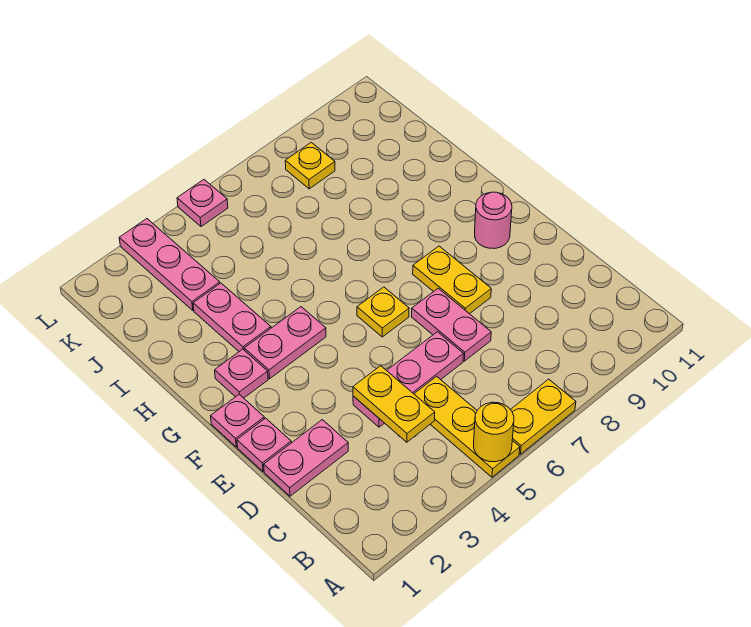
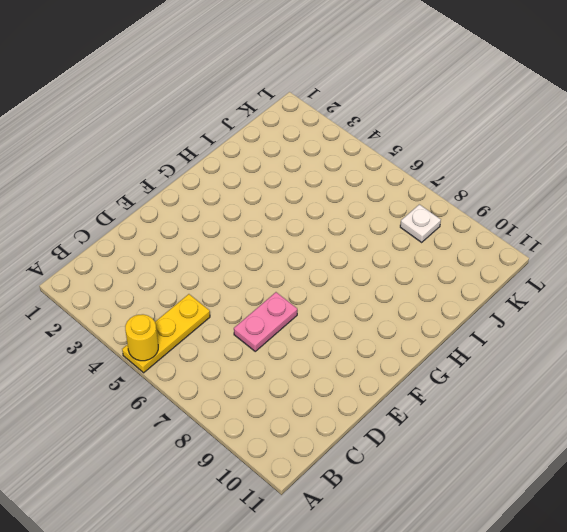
white plate K8 level 1 -> yellow plate K8 level 1
none -> yellow plate A6:A7 level 1
none -> pink plate D1:D2 level 1
none -> pink plate D4:D6 level 1

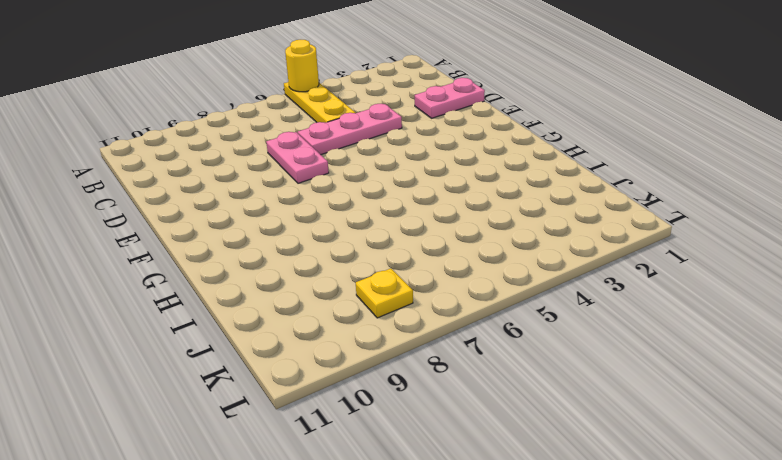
none -> yellow plate A6:A7 level 1
none -> pink plate E1 level 1
none -> yellow plate E8:F8 level 1

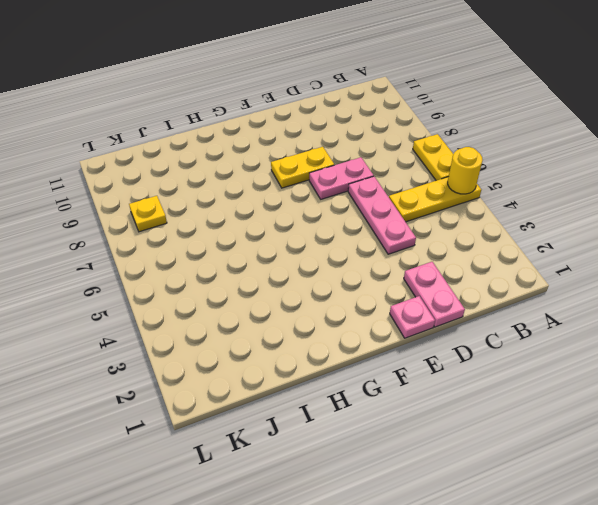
none -> pink plate F1 level 1
none -> yellow plate F6 level 1
none -> pink round brick F10 level 1

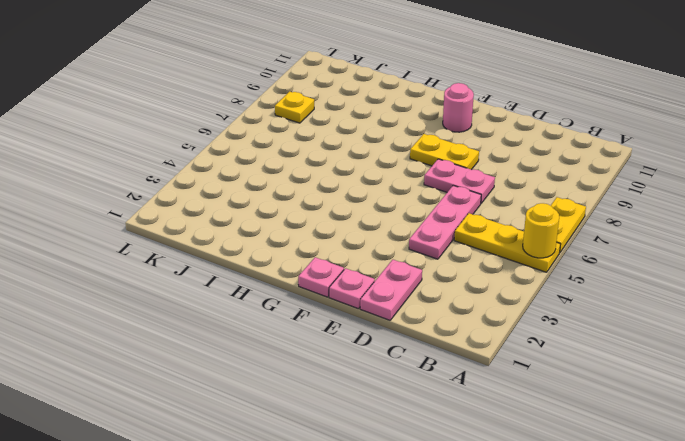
none -> yellow plate F6 level 1
none -> pink plate G2 level 1
none -> pink plate G3:G4 level 1

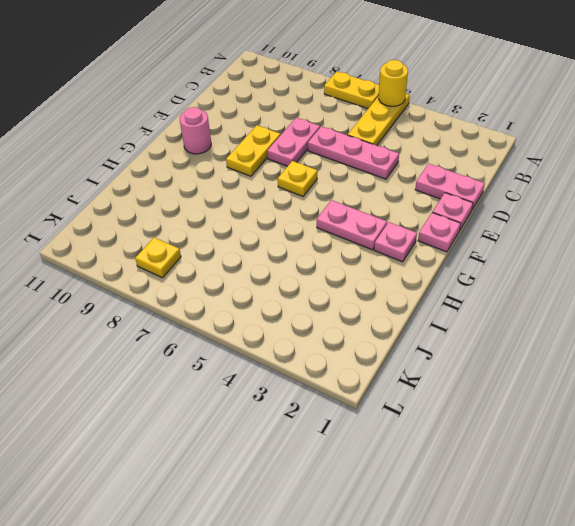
none -> pink plate H3:I3 level 1
none -> pink plate J3:L3 level 1
none -> pink plate L5 level 1

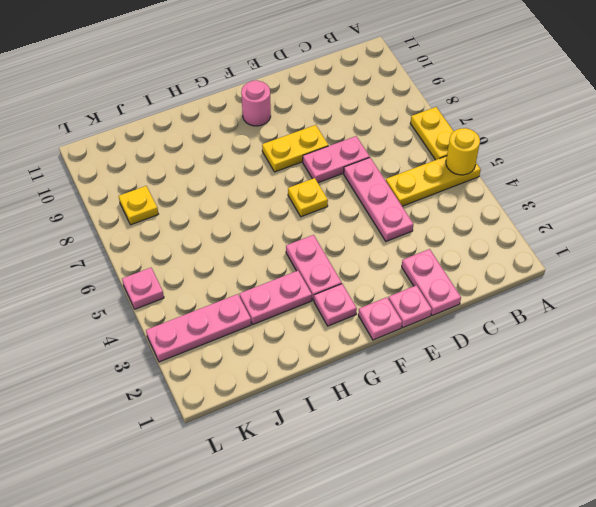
none -> yellow plate C4:D4 level 2

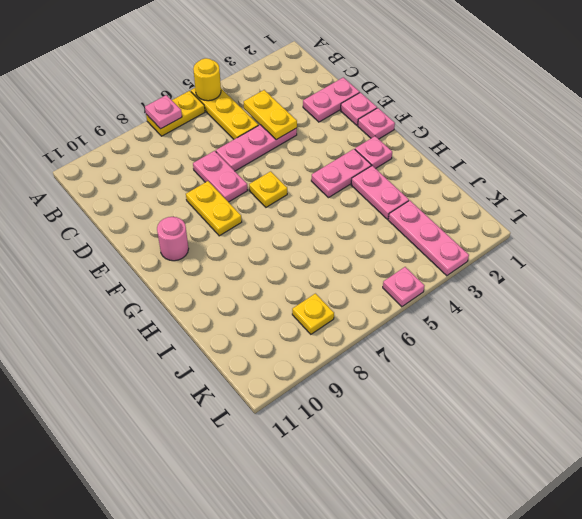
pink plate A7 level 2 -> none

